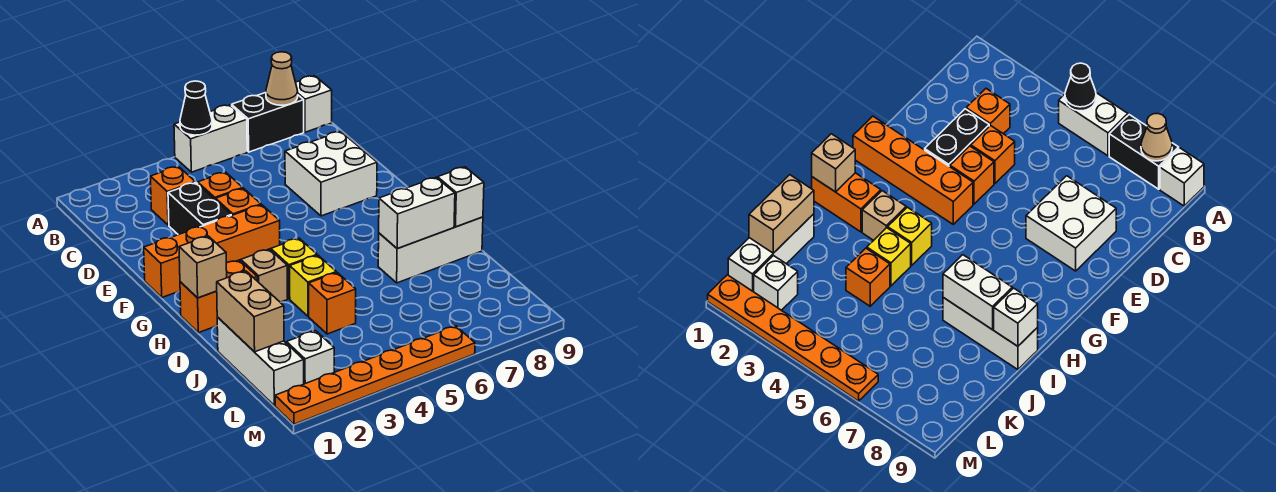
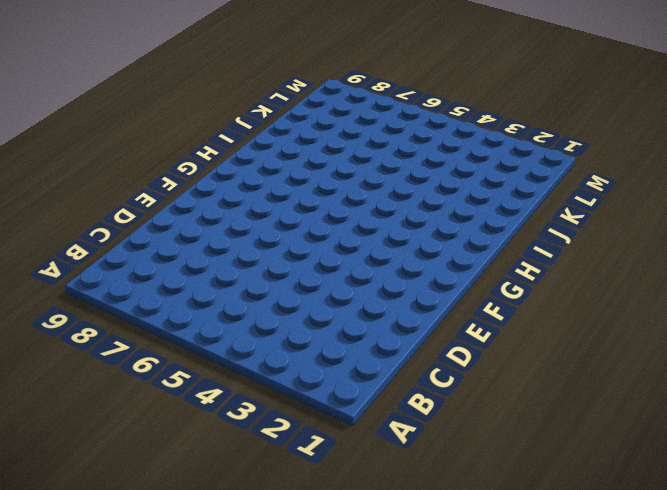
none -> white brick A5:A6 level 1
none -> black brick A7:A8 level 1
none -> white brick A9 level 1

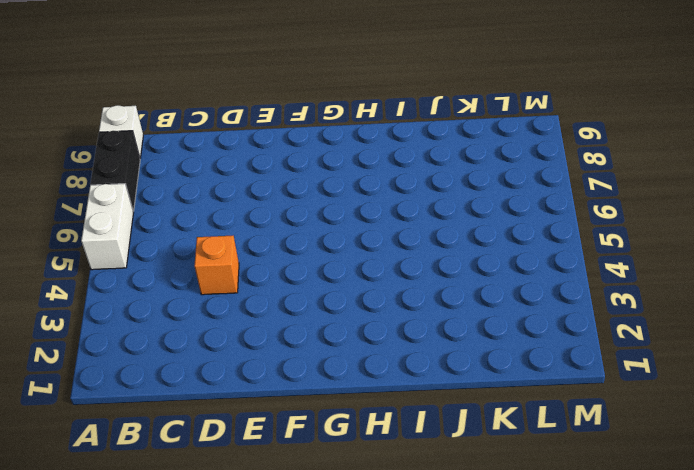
none -> orange brick C3 level 1
none -> black brick D3:E3 level 1
none -> white brick D7:E8 level 1

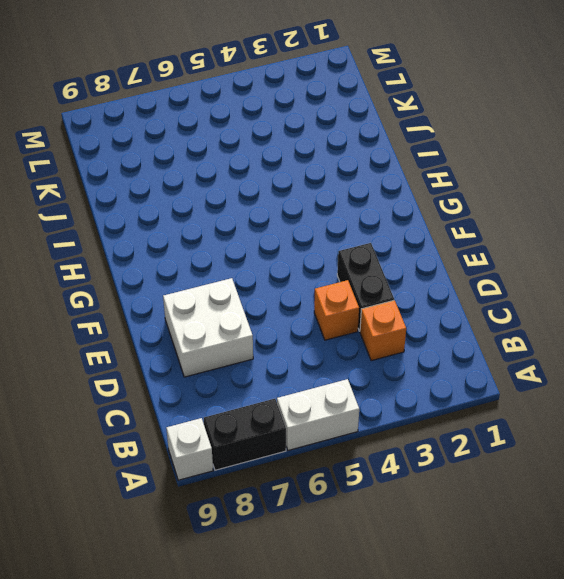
none -> orange brick E4 level 1
none -> orange brick F1:F4 level 1
none -> orange brick H1:H2 level 1

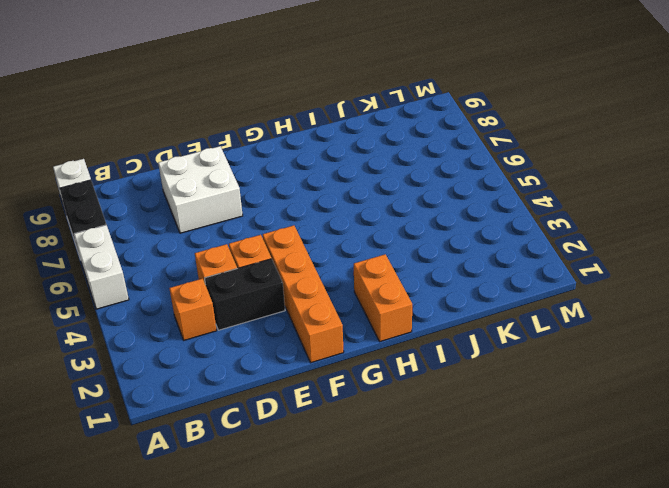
none -> tan brick H3 level 1
none -> yellow brick H4 level 1
none -> yellow brick I4 level 1

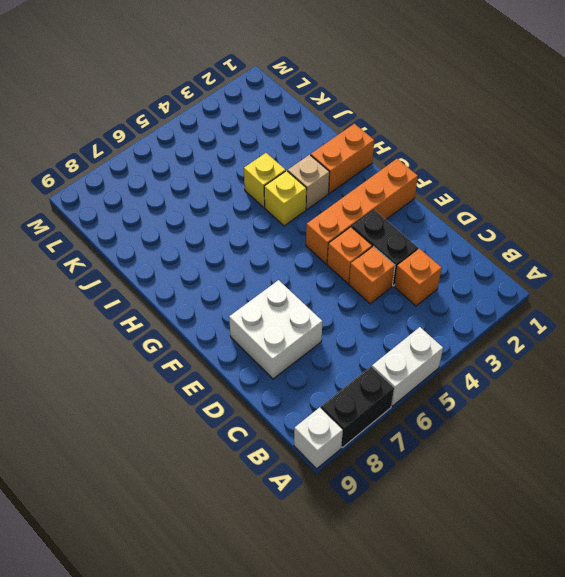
none -> white brick I7:I9 level 1
none -> white brick J1:L1 level 1
none -> orange brick J4 level 1

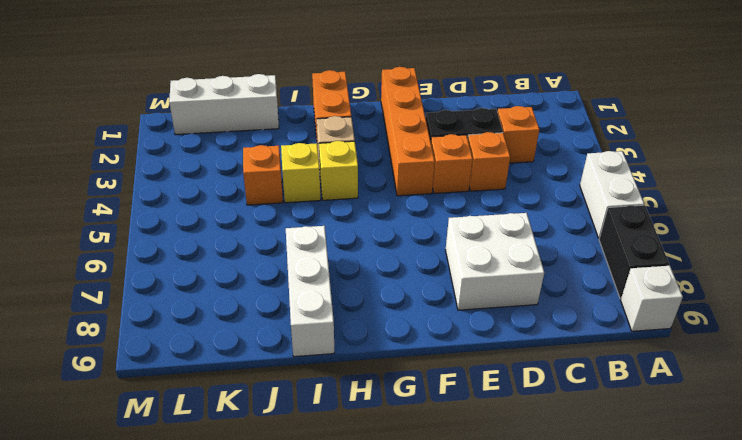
none -> white brick L2 level 1
none -> orange plate M1:M6 level 1
none -> black cone A5 level 2

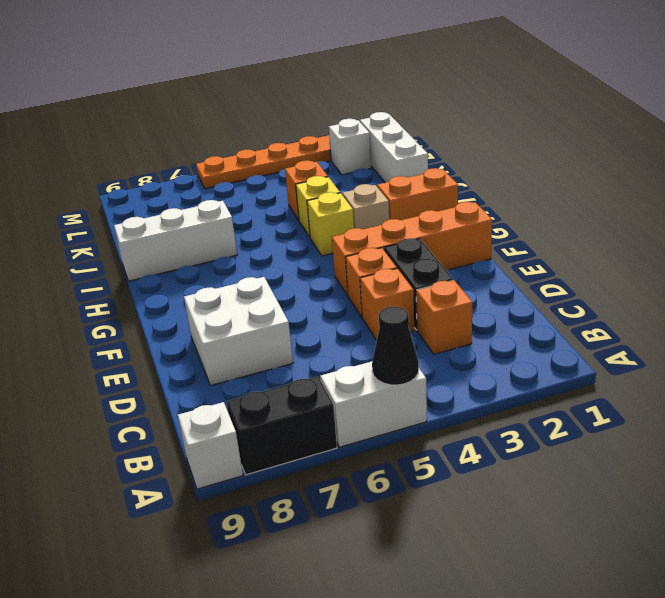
none -> tan cone A8 level 2
none -> tan brick H1 level 2
none -> white brick I7:I8 level 2

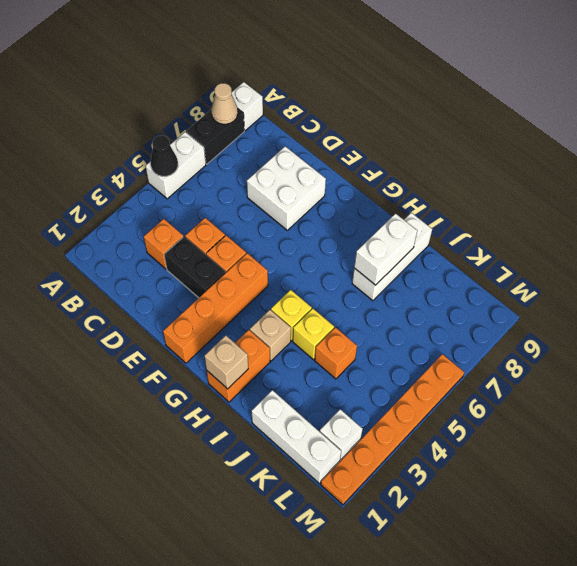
none -> white brick I9 level 2
none -> tan brick J1:K1 level 2

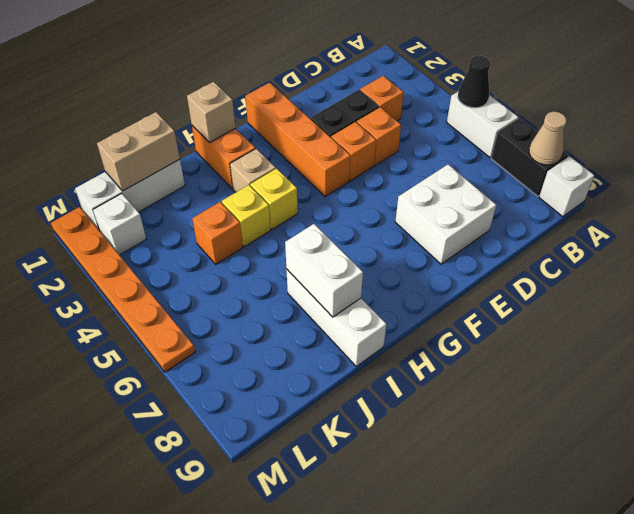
none -> white brick I9 level 2

